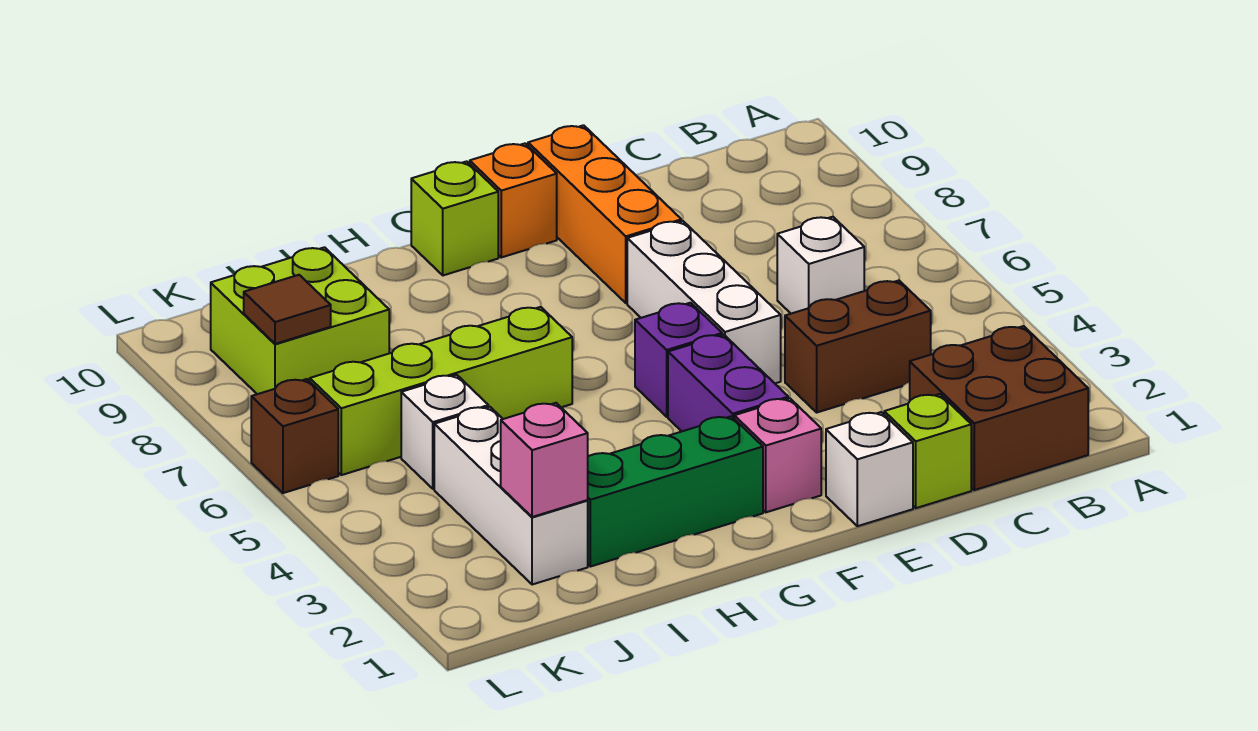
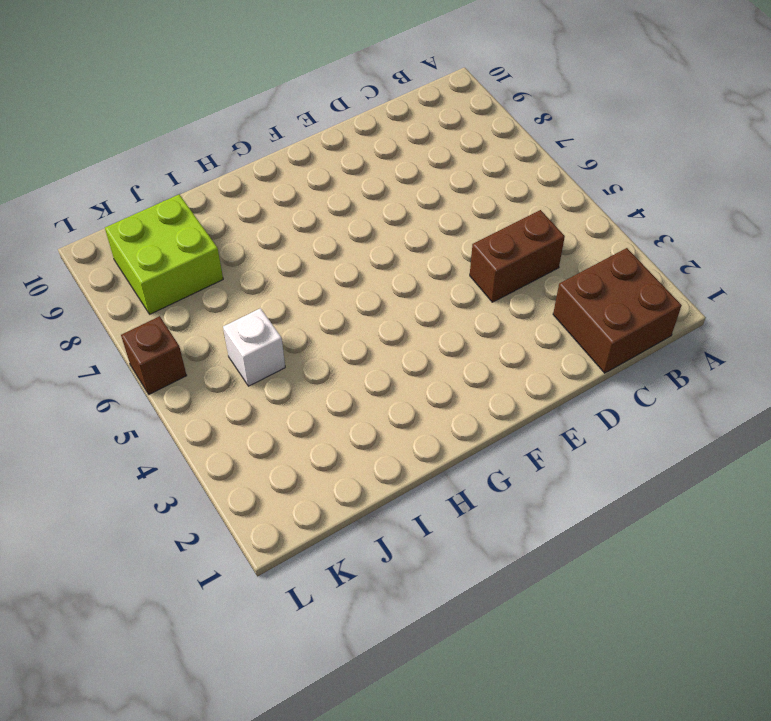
none -> white brick C6 level 1
none -> lime brick D1 level 1
none -> white brick E1 level 1

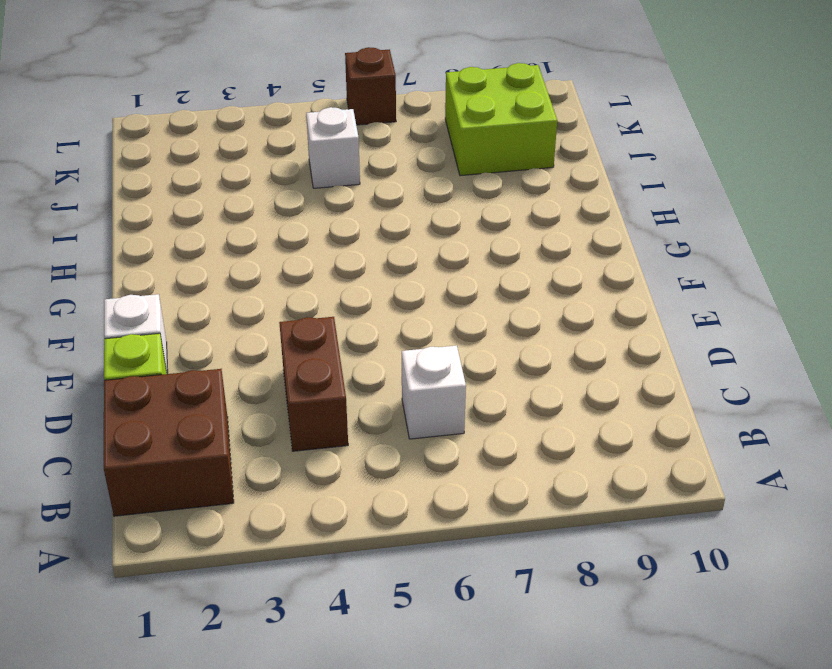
none -> white brick E5:E7 level 1
none -> orange brick E8:E10 level 1
none -> pink brick F2 level 1

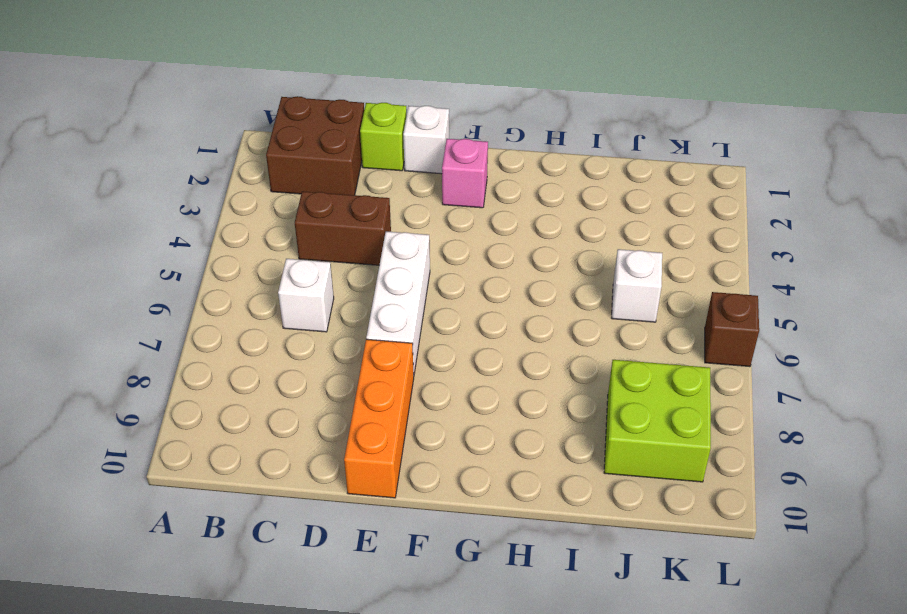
none -> purple brick F3:F4 level 1
none -> purple brick F5 level 1
none -> orange brick F10 level 1

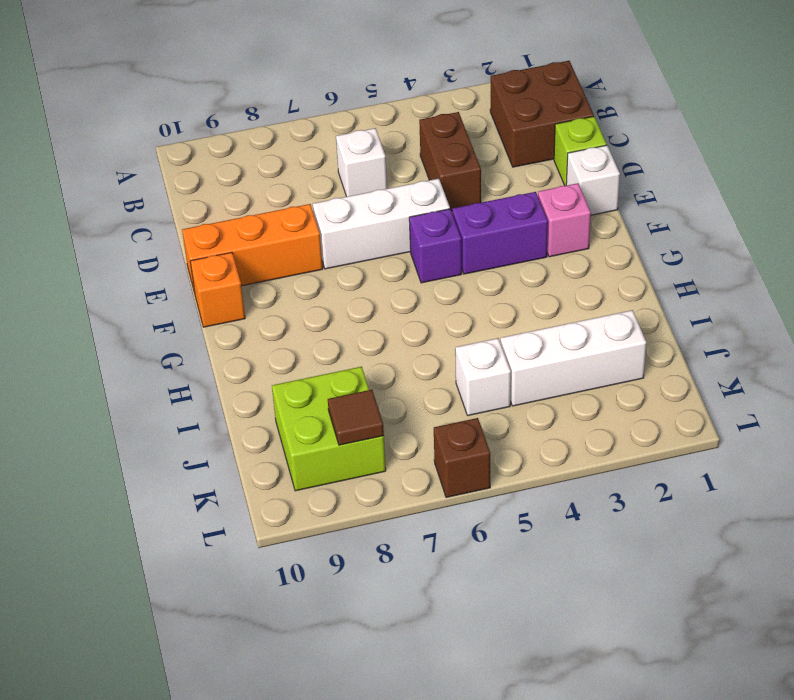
none -> green brick G2:I2 level 1
none -> lime brick G10 level 1
none -> lime brick H6:K6 level 1

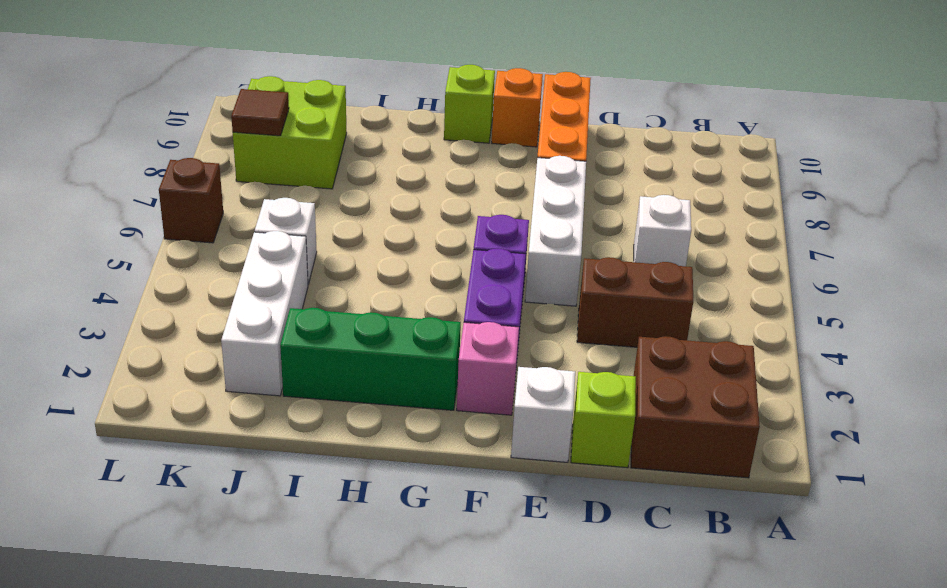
none -> lime brick H6:K6 level 1
none -> pink brick J2 level 2

